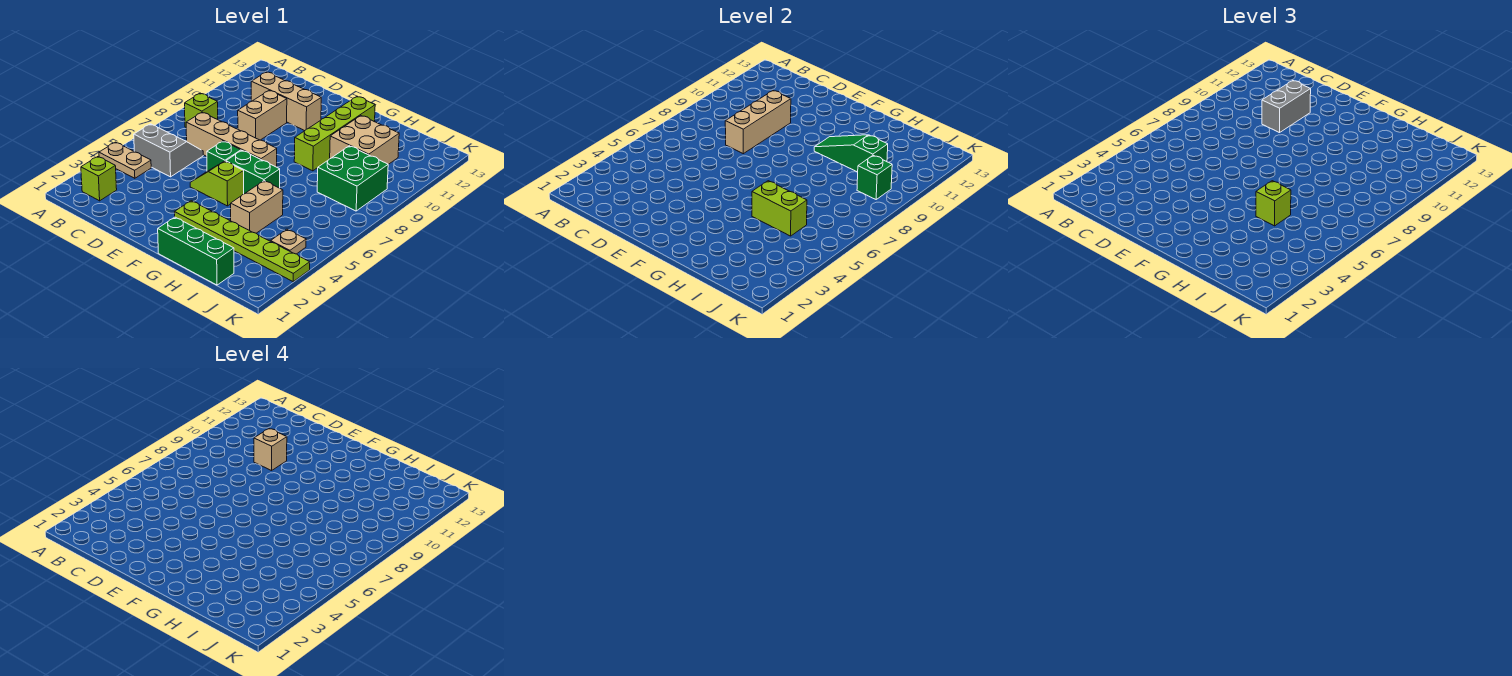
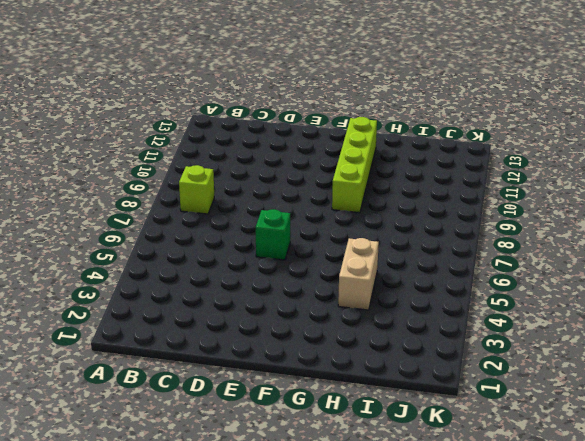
none -> tan plate A4:B4 level 1
none -> lime brick B2 level 1
none -> grey slope B5:C6 level 1 top 5

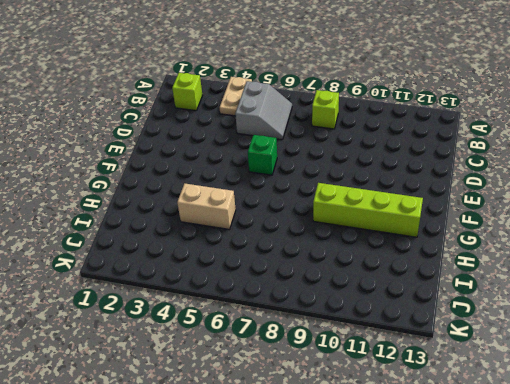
none -> tan brick C7:F7 level 1
none -> tan brick C11:E11 level 1
none -> tan brick D9:D10 level 1

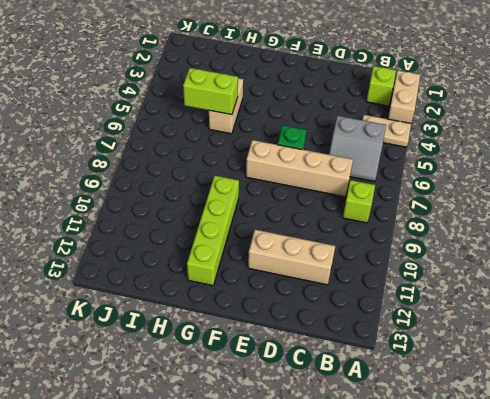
tan brick A2:A3 level 1 -> tan brick D9:D10 level 1
none -> lime slope E5:F5 level 1 top F
none -> lime plate F3:K3 level 1
none -> green brick F6:G6 level 1

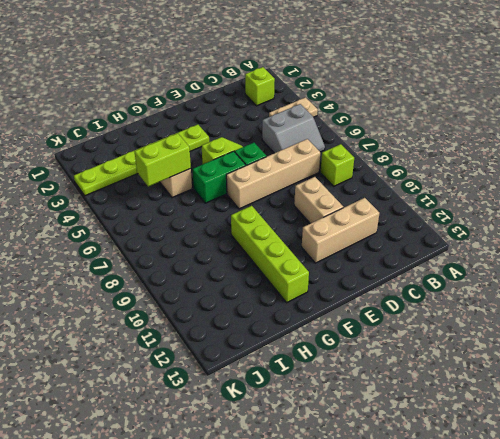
none -> green brick G1:I1 level 1
none -> tan brick H10:I11 level 1
none -> green brick I8:J9 level 1

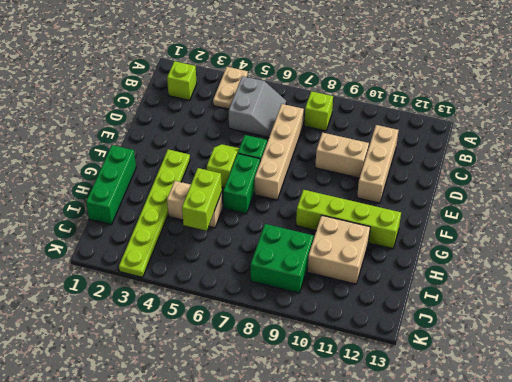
none -> tan plate J4 level 1
none -> tan brick D8:D10 level 2
none -> green slope G10:I10 level 2 top I

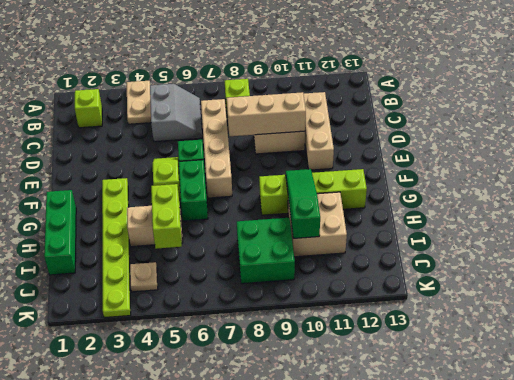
none -> green brick J9 level 2
none -> grey brick D10:D11 level 3
none -> lime brick H5 level 3

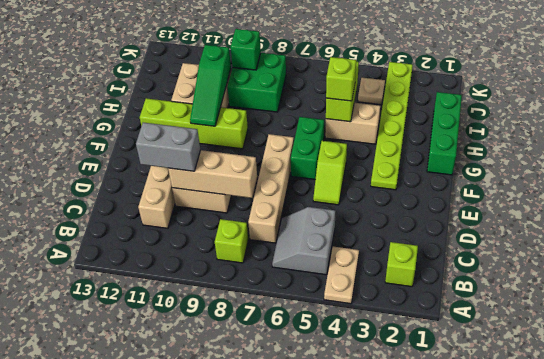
none -> green brick E6 level 1
none -> tan brick D10 level 4

